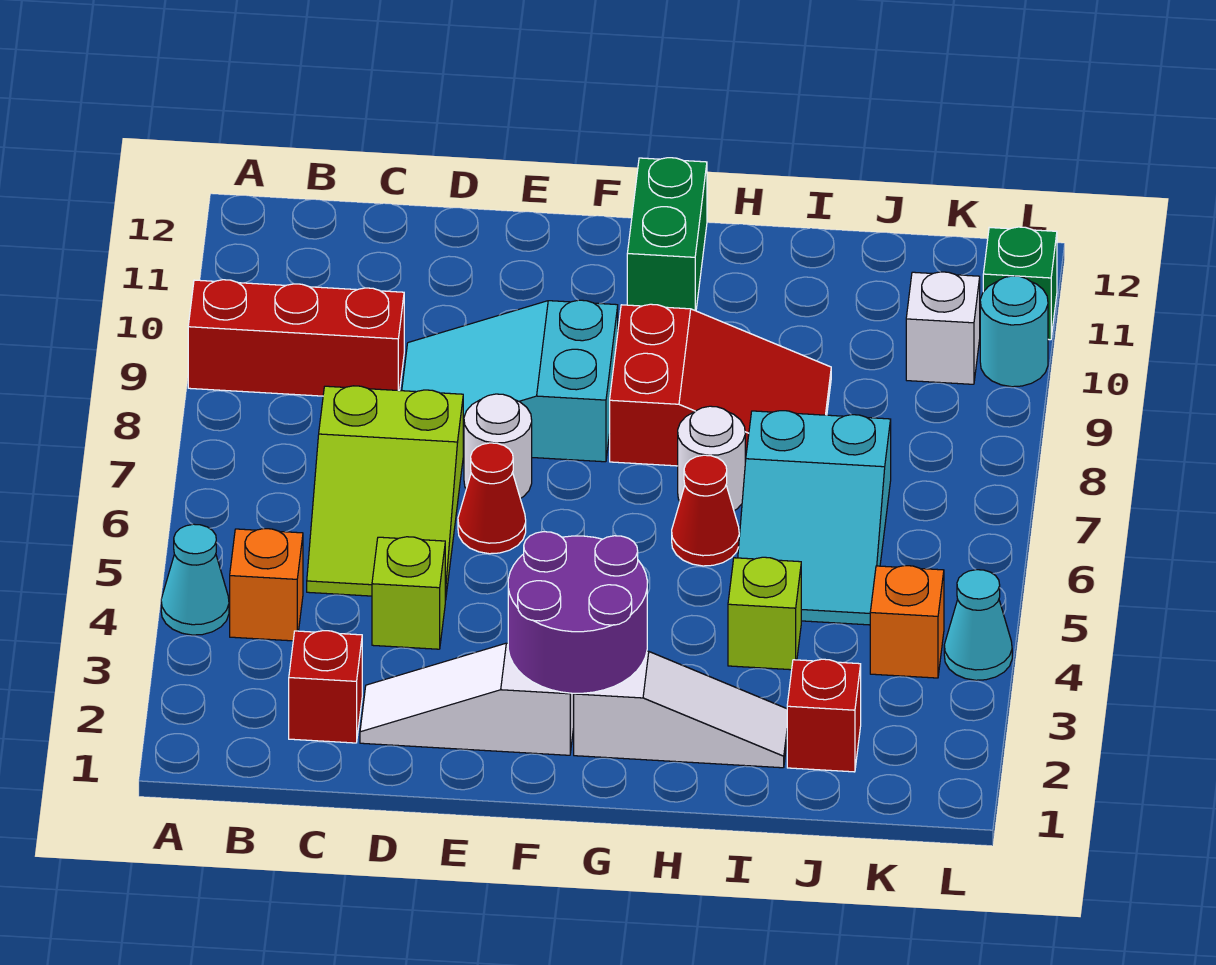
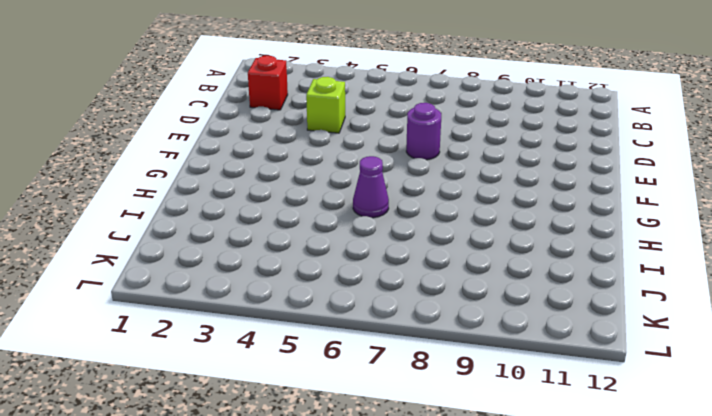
purple round brick E7 level 1 -> white round brick E7 level 1
purple cone H6 level 1 -> red cone H6 level 1
none -> cyan cone A4 level 1
none -> red brick A9:C9 level 1
none -> orange brick B4 level 1

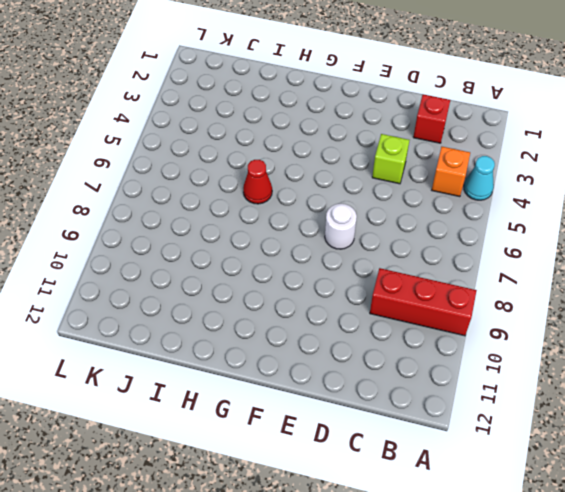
none -> lime slope C5:D7 level 1 top 7
none -> white slope D2:F2 level 1 top F
none -> cyan slope D8:F9 level 1 top F

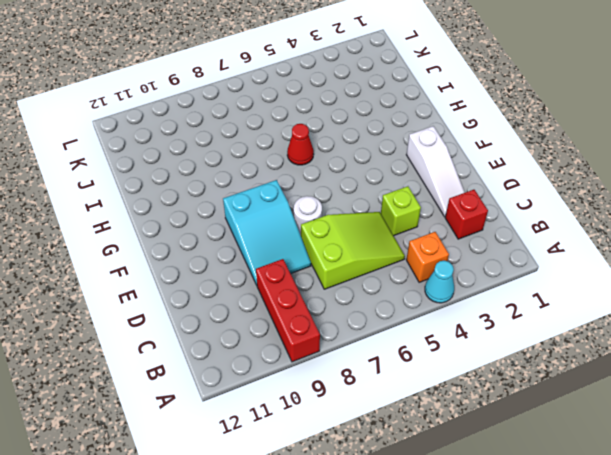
none -> red cone E6 level 1
none -> white slope G2:I2 level 1 top G
none -> red slope G8:I9 level 1 top G

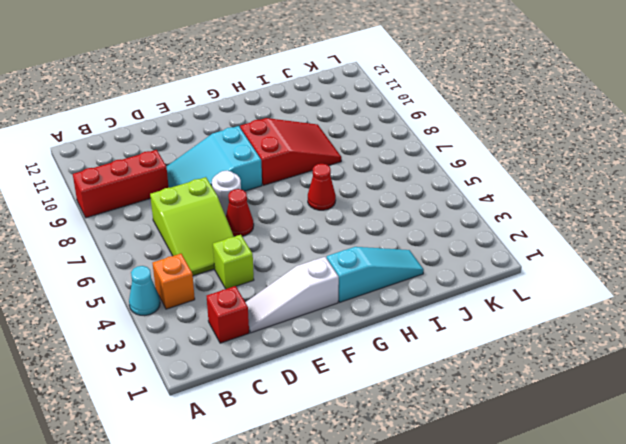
cyan slope G2:I2 level 1 top G -> white slope G2:I2 level 1 top G
none -> green brick G11:G12 level 1
none -> white round brick H7 level 1
none -> lime brick I4 level 1

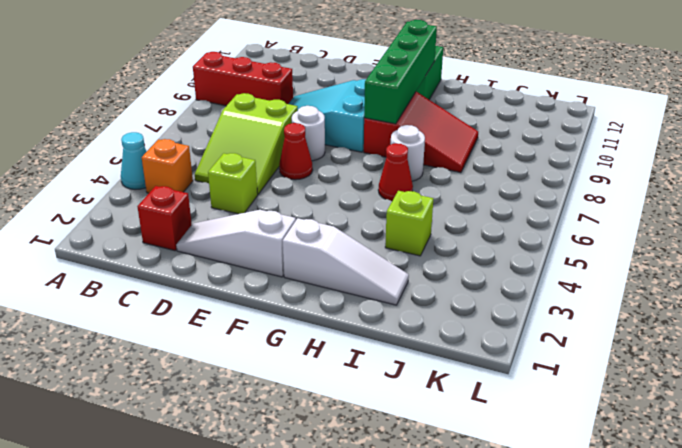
green brick G8:G11 level 2 -> none
none -> cyan slope I5:J7 level 1 top 7
none -> red brick J2 level 1
none -> orange brick K4 level 1

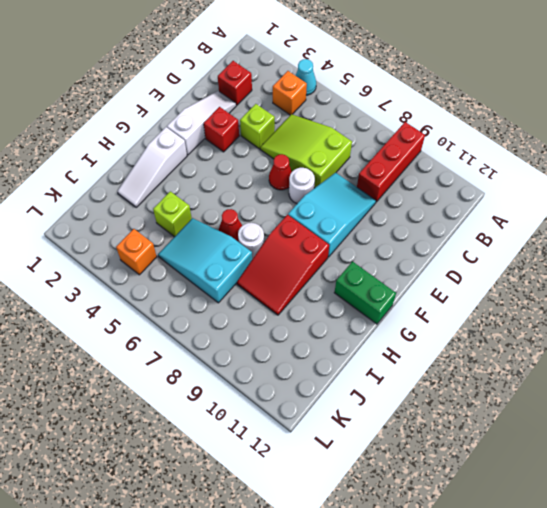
red brick E3 level 1 -> red brick J2 level 1
none -> white brick K10 level 1
none -> cyan cone L4 level 1
none -> cyan round brick L10 level 1

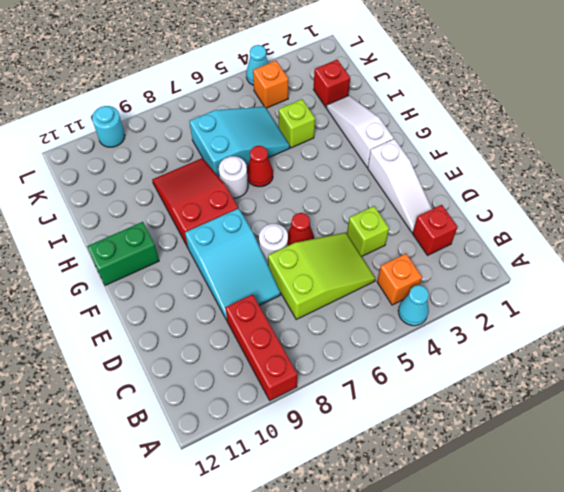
none -> white brick K10 level 1
none -> green brick L11 level 1
none -> purple round brick F2:G3 level 2

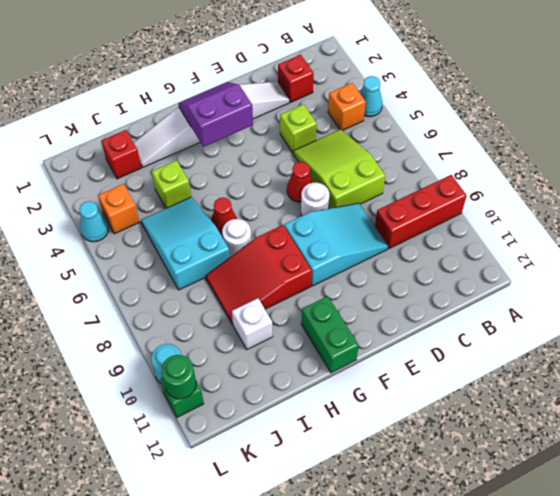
purple slope F2:G3 level 2 top 3 -> purple round brick F2:G3 level 2
white brick I10 level 1 -> white brick K10 level 1
green round brick L11 level 2 -> none

